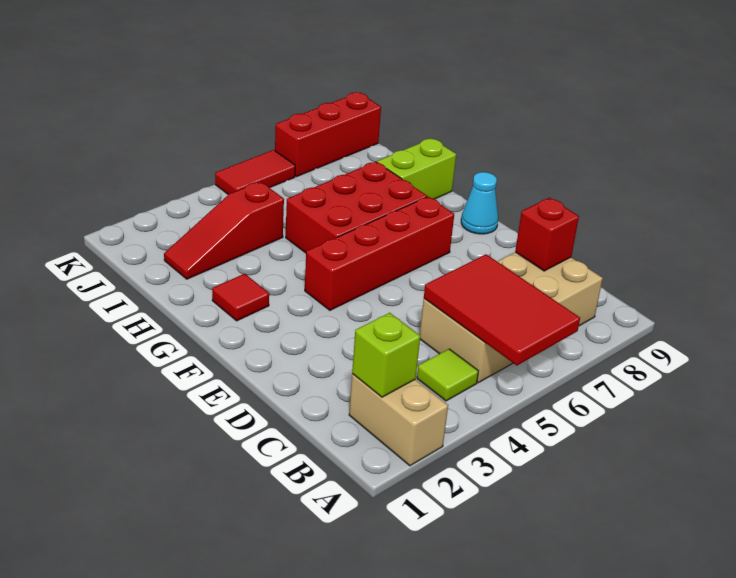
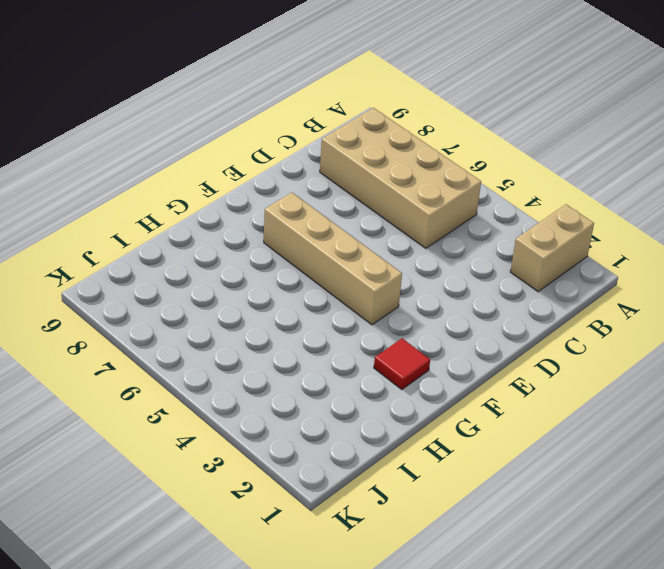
tan brick F4:F7 level 1 -> red brick F4:F7 level 1
none -> lime tile B4 level 1
none -> cyan cone F9 level 1
none -> red brick G5:H7 level 1

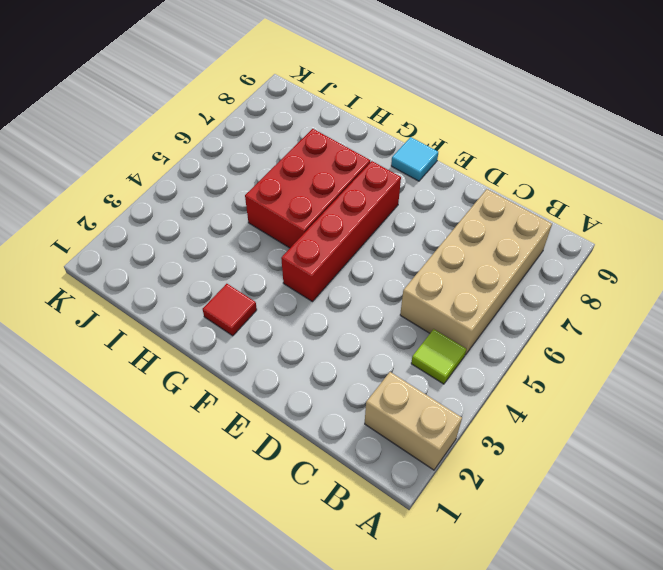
cyan tile F9 level 1 -> cyan cone F9 level 1
none -> lime brick H8:H9 level 1
none -> red slope I2:I4 level 1 top 4
none -> red tile K5:K6 level 1

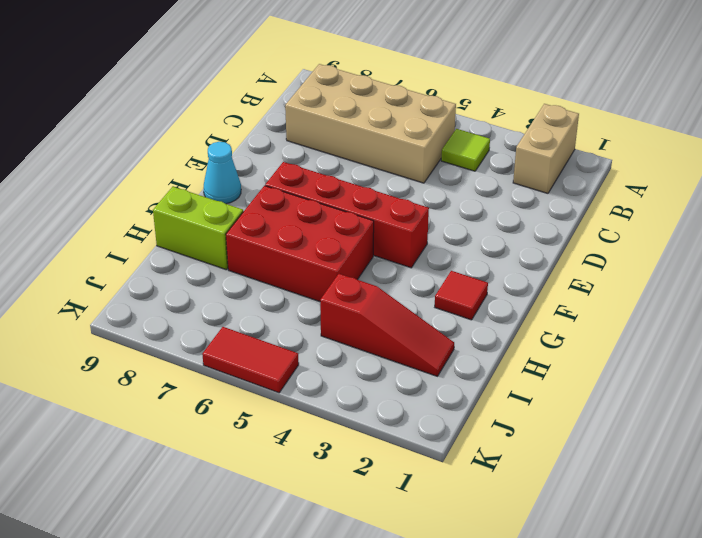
none -> red brick K7:K9 level 1
none -> red tile A5:C6 level 2
none -> lime brick B2 level 2

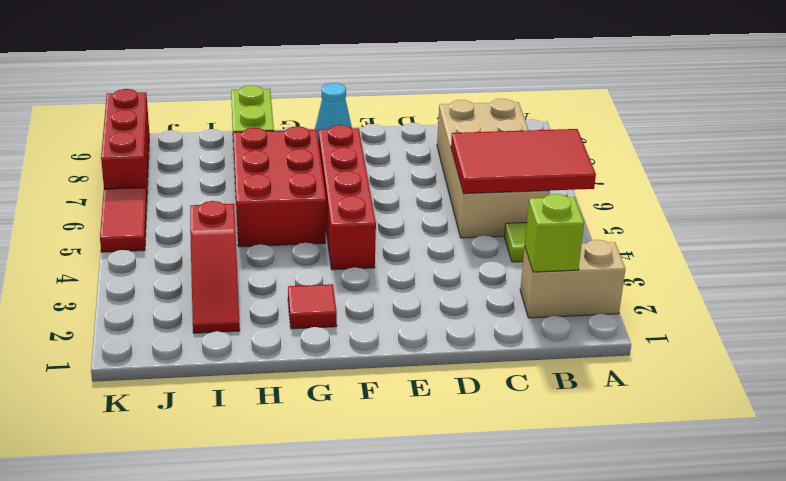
none -> red brick C8 level 2

